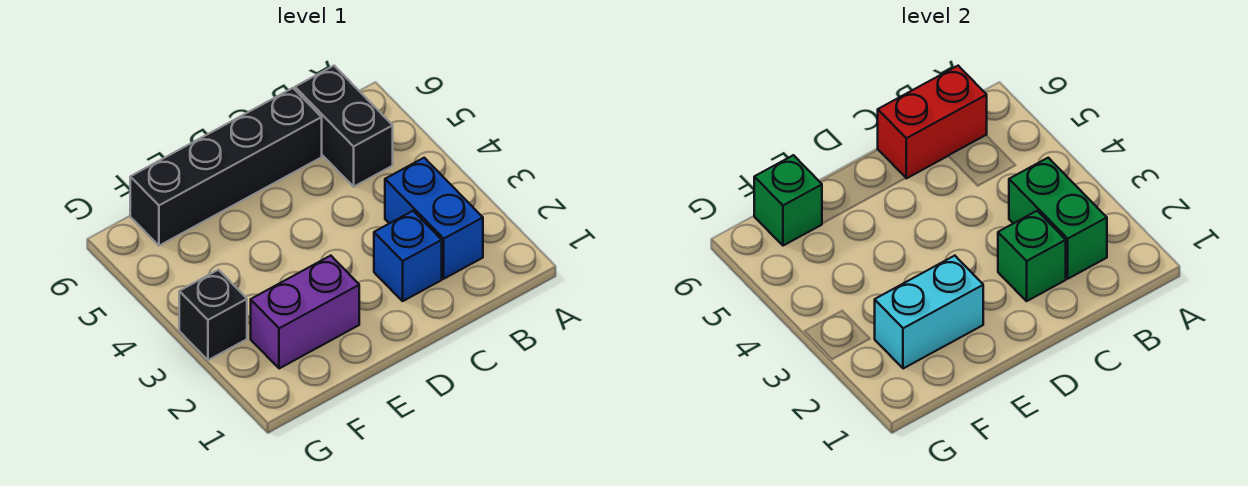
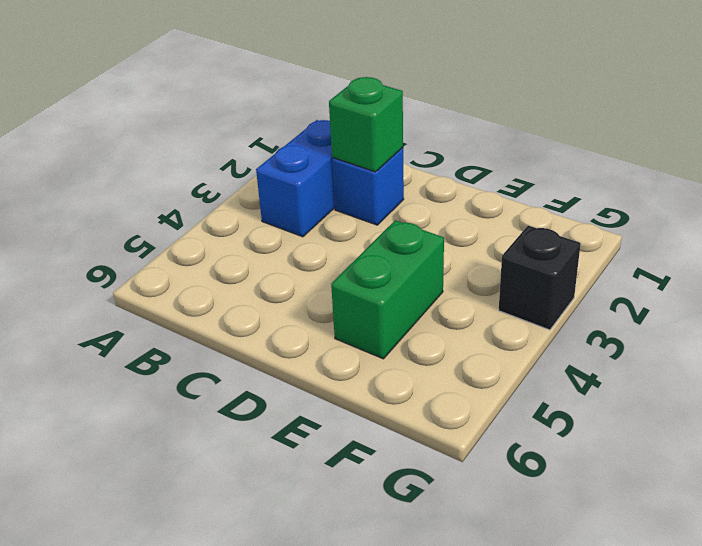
green brick E4:E5 level 1 -> green brick B2:B3 level 2
none -> black brick B5:B6 level 1
none -> black brick C6:F6 level 1

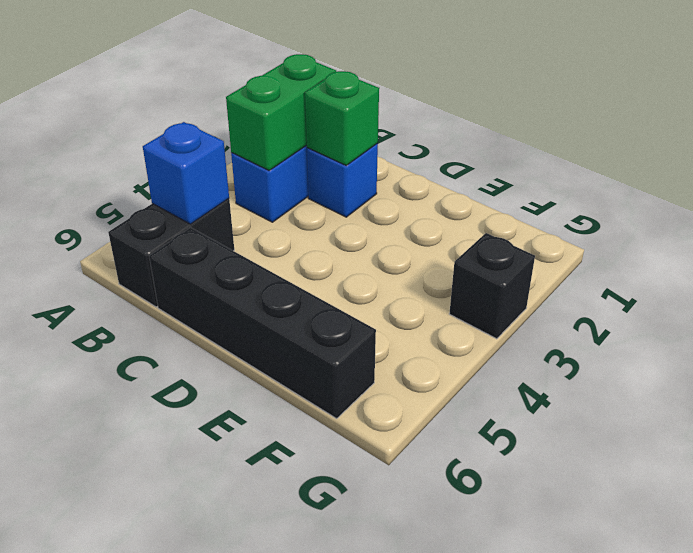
blue brick B5 level 2 -> none
none -> purple brick E2:F2 level 1
none -> red brick B6:C6 level 2

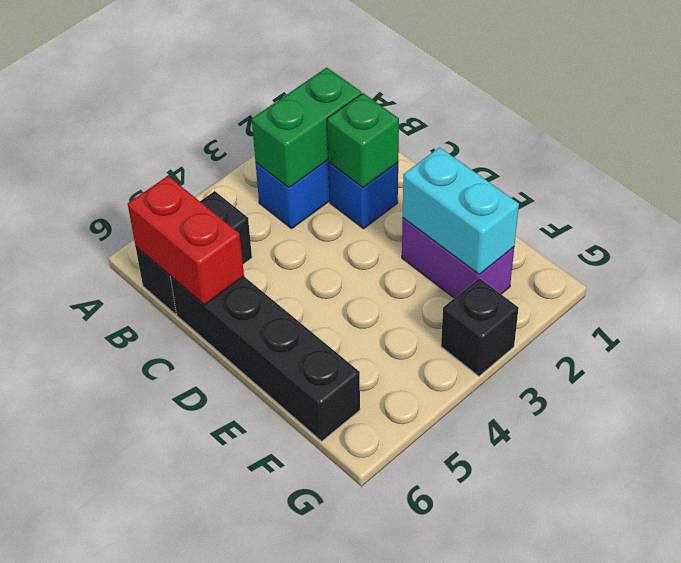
none -> green brick F6 level 2

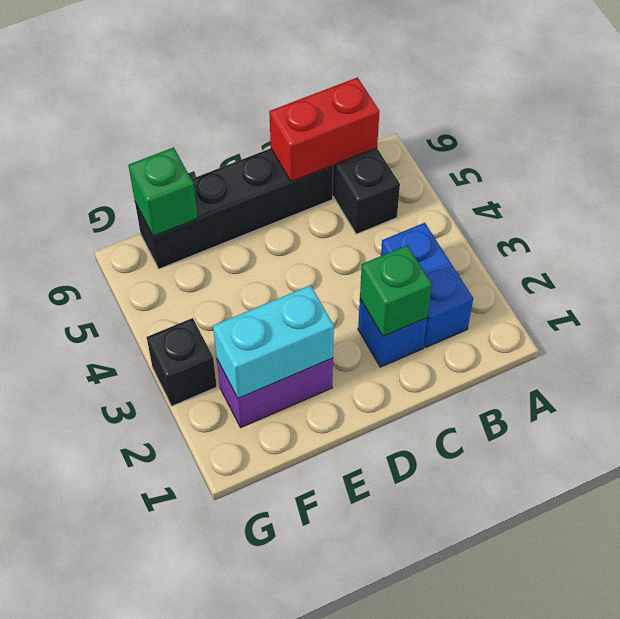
none -> green brick B2:B3 level 2

